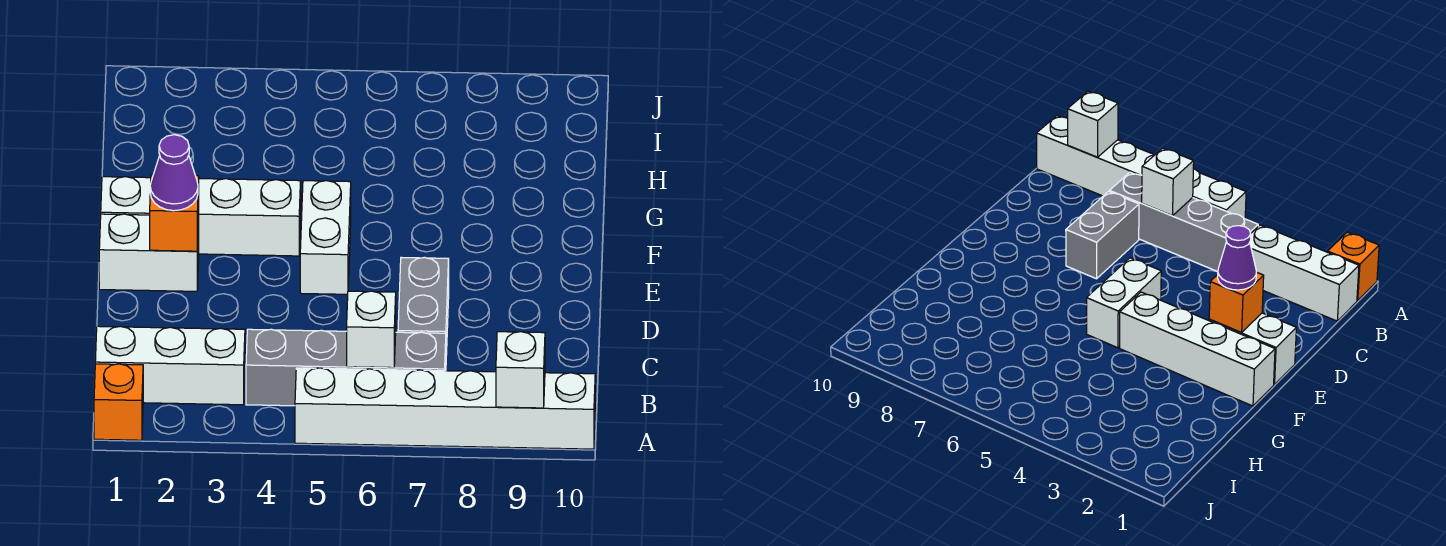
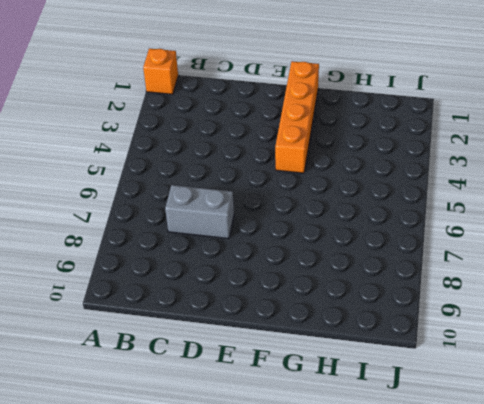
orange brick F1:F4 level 1 -> white brick F1:F4 level 1
none -> white brick A5:A10 level 1
none -> white brick B1:B3 level 1
none -> grey brick B4:B7 level 1

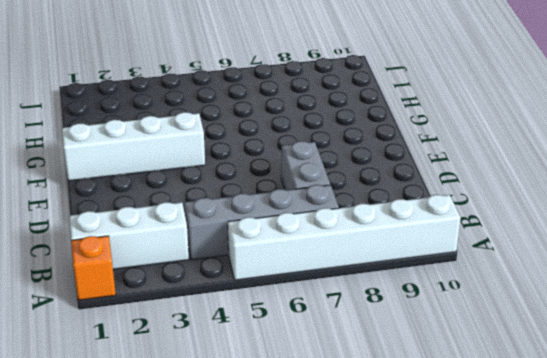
none -> white brick E1:E2 level 1
none -> white brick E5:F5 level 1
none -> white brick A9 level 2

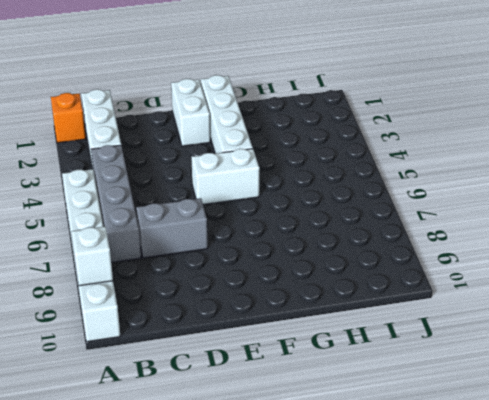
none -> white brick B6 level 2
none -> orange brick E2 level 2
none -> purple cone E2 level 3

